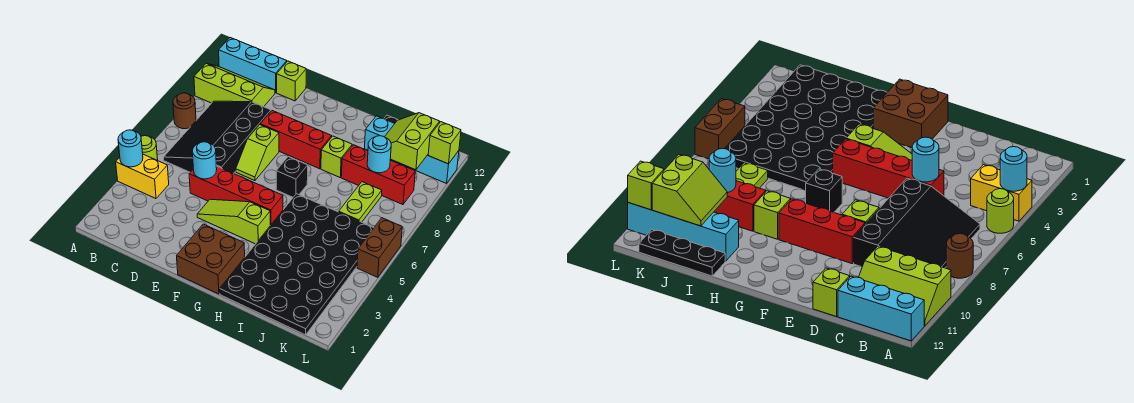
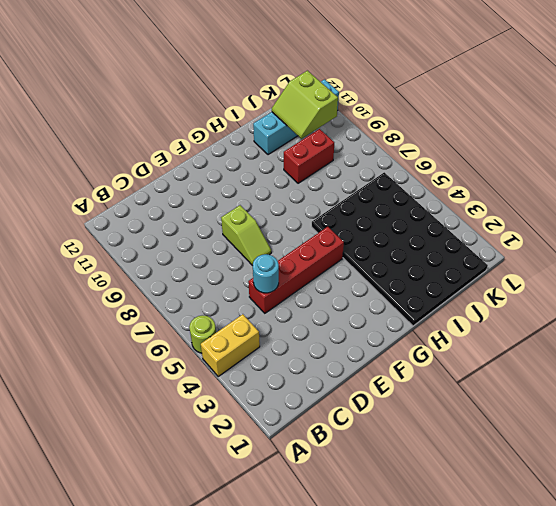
red brick I9:J9 level 1 -> red brick I9:K9 level 1
none -> brown round brick A8 level 1
none -> lime slope A10:C11 level 1 top 10
none -> cyan brick A12:C12 level 1

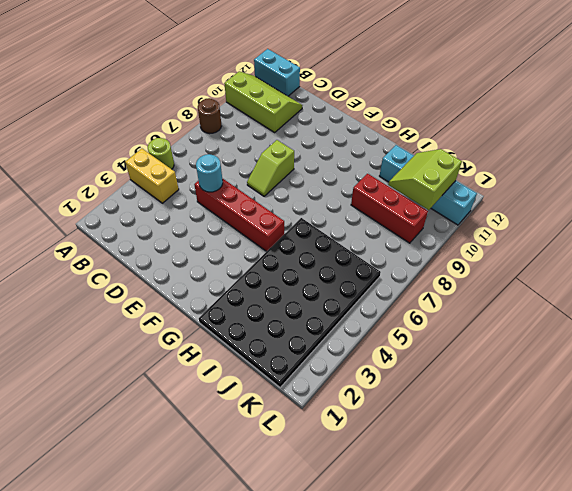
cyan brick A12:B12 level 1 -> cyan brick A12:C12 level 1
none -> black slope B6:D9 level 1 top D
none -> lime brick D12 level 1
none -> lime slope E4:G4 level 1 top G

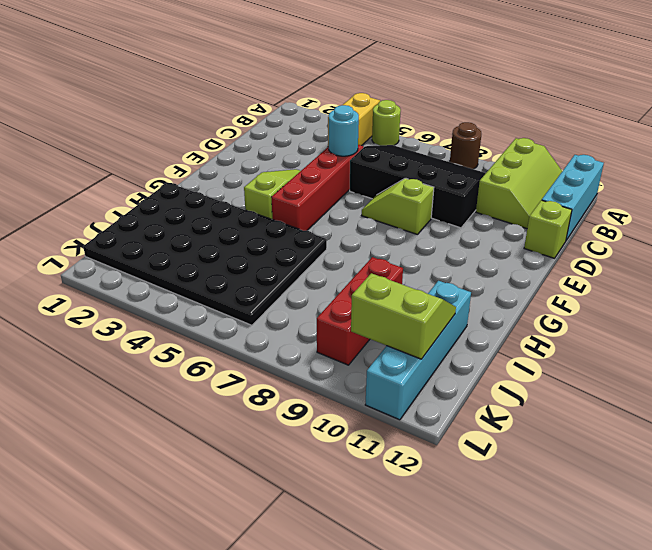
none -> red brick E9:G9 level 1
none -> brown brick F1:G2 level 1
none -> black brick G7 level 1

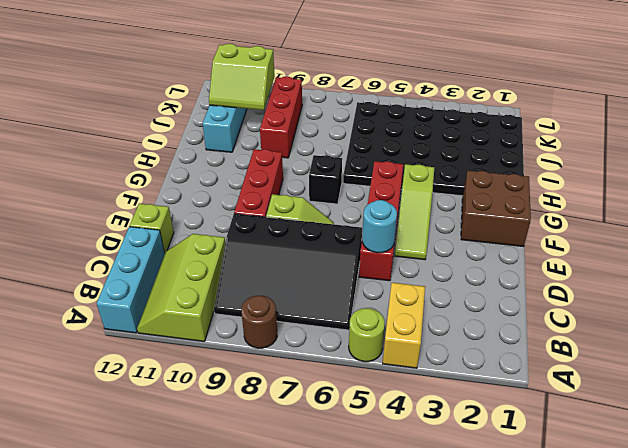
none -> lime brick H9 level 1
none -> black plate I12:K12 level 1
none -> lime plate J7:J8 level 1

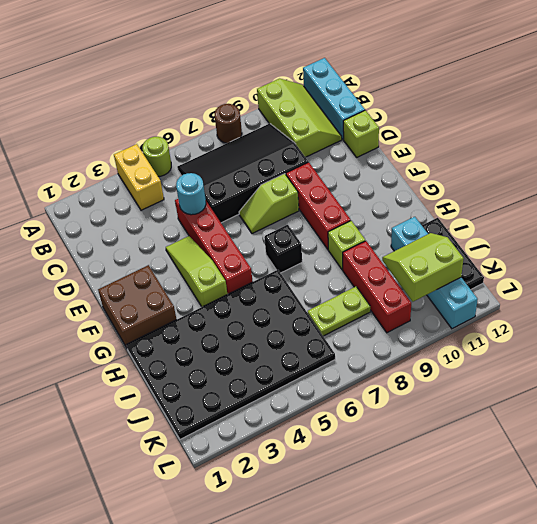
none -> brown brick L5:L6 level 1
none -> cyan round brick A4 level 2
none -> cyan round brick J9 level 2

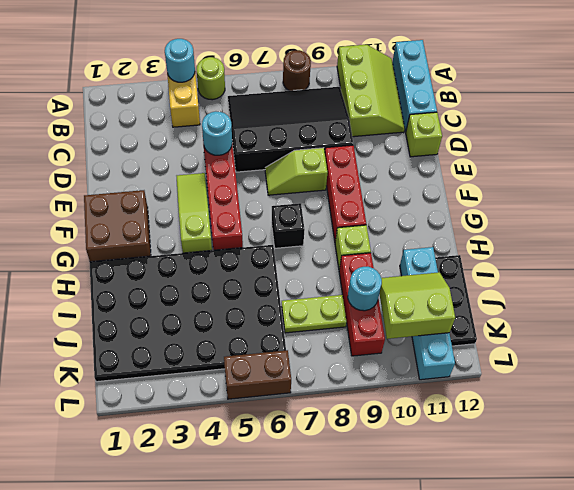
none -> lime brick L11 level 2

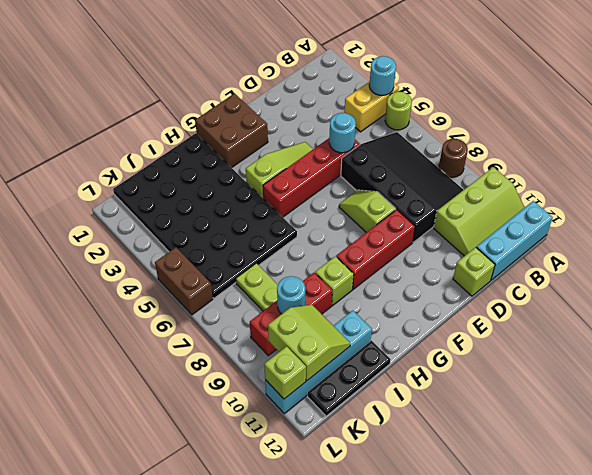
none -> black brick G7 level 1

